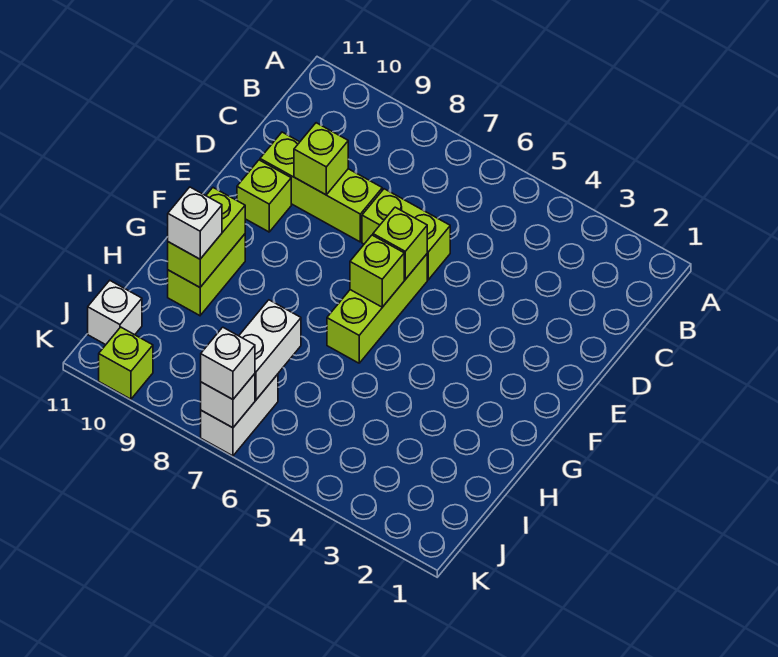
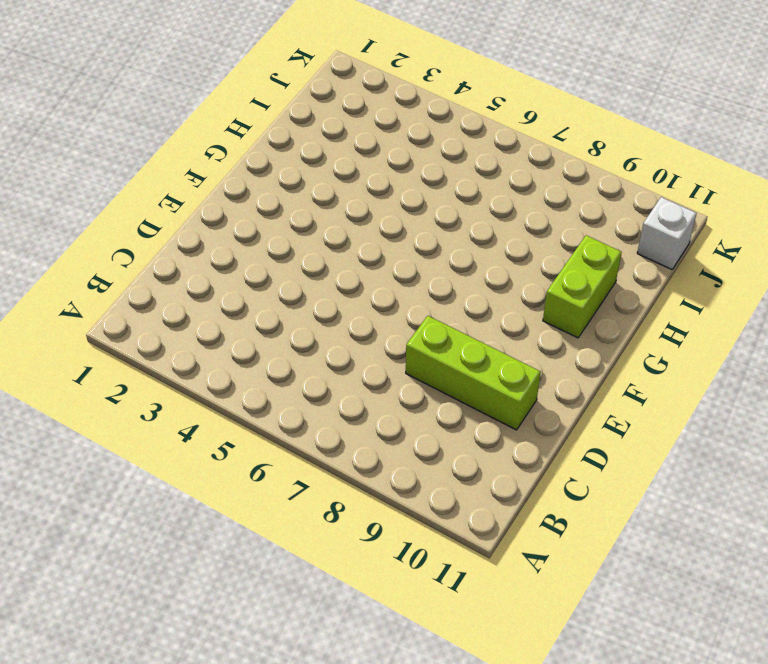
none -> lime brick D6:D7 level 1
none -> lime brick E6:G6 level 1
none -> lime brick E10 level 1

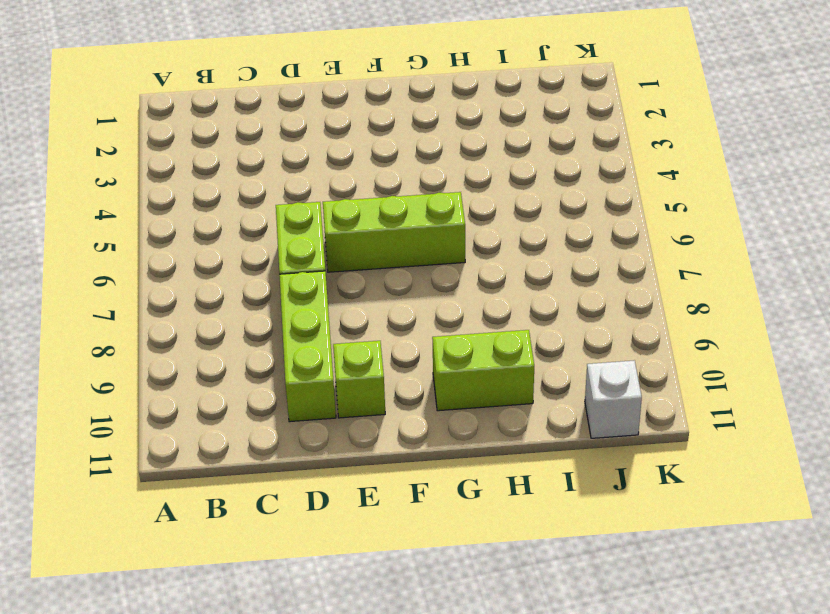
none -> white brick J7:K7 level 1
none -> lime brick K10 level 1
none -> lime brick D9 level 2

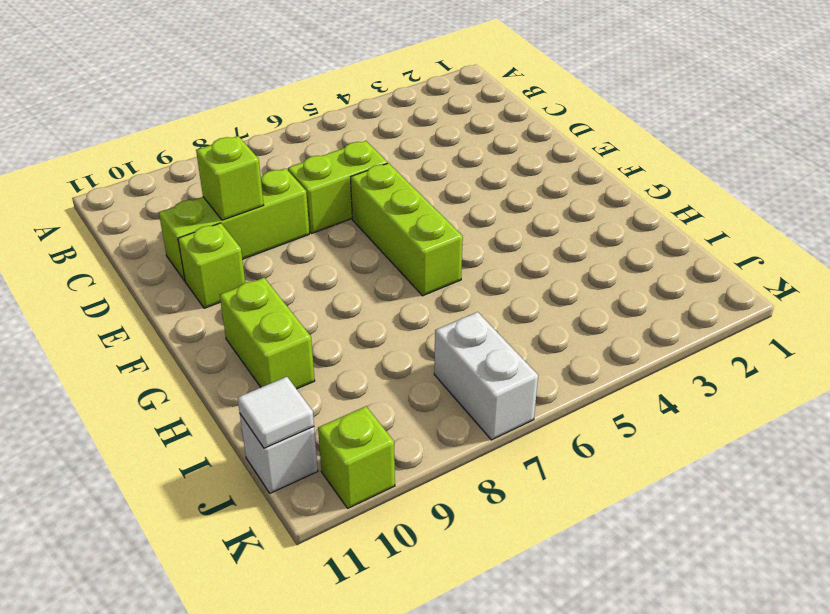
white tile J11 level 2 -> none
none -> lime brick E6 level 2
none -> lime brick F6 level 2
none -> lime brick G10:H10 level 2

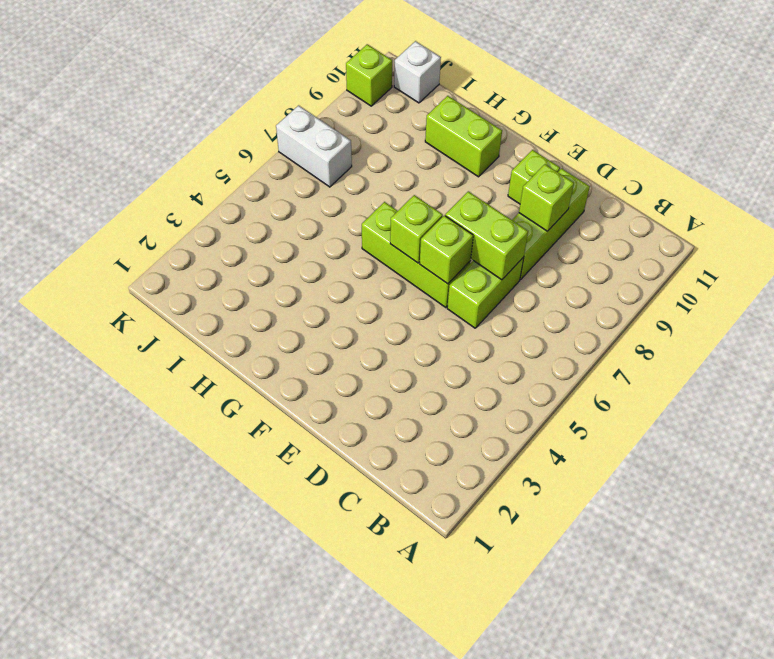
lime brick D7:E7 level 2 -> lime brick G10:H10 level 2
none -> white brick I7:J7 level 2
none -> white brick K7 level 2
none -> white brick H10 level 3

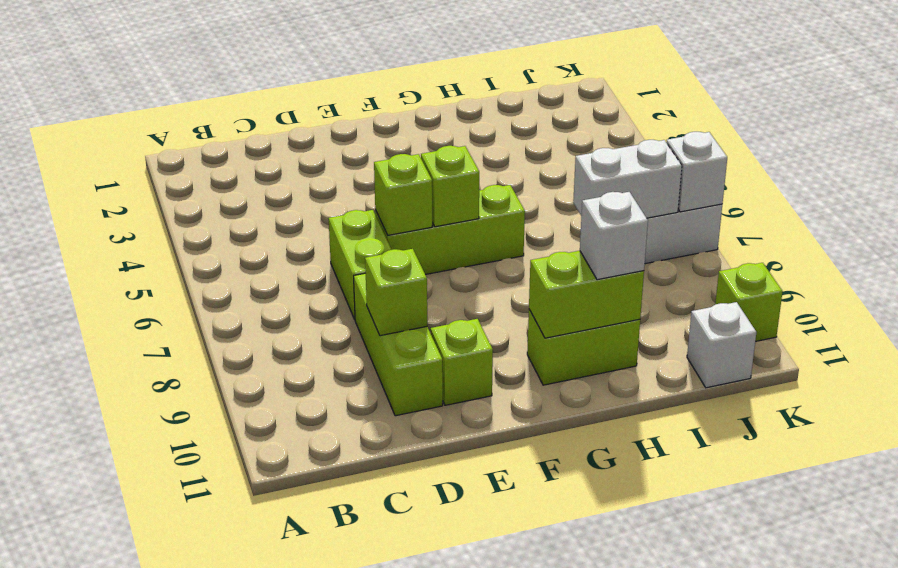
none -> white brick K7 level 3

